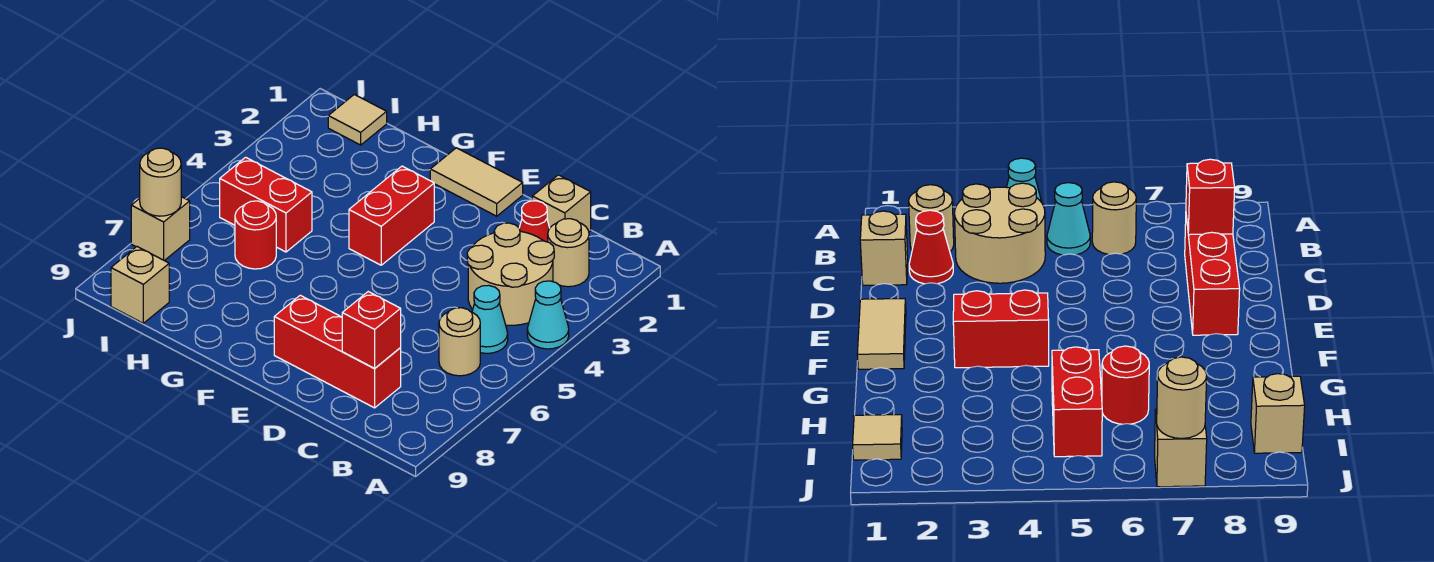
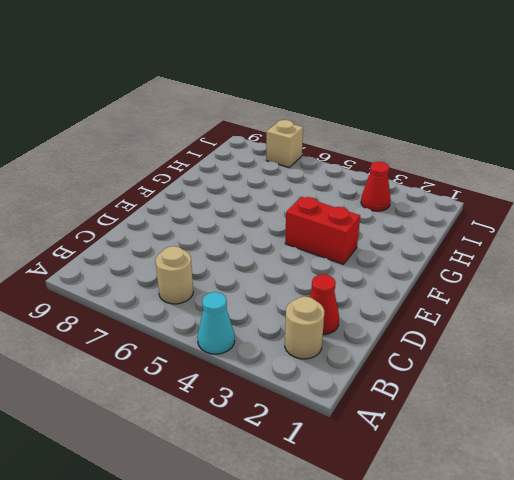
red cone I3 level 1 -> none
none -> tan round brick B3:C4 level 1
none -> cyan cone B5 level 1
none -> tan brick C1 level 1

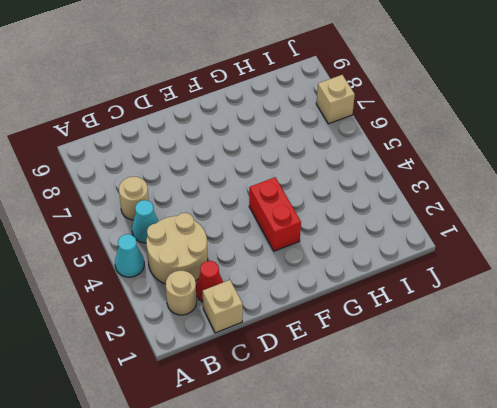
none -> red brick C8:E8 level 1
none -> tan tile E1:F1 level 1
none -> red brick H5:I5 level 1

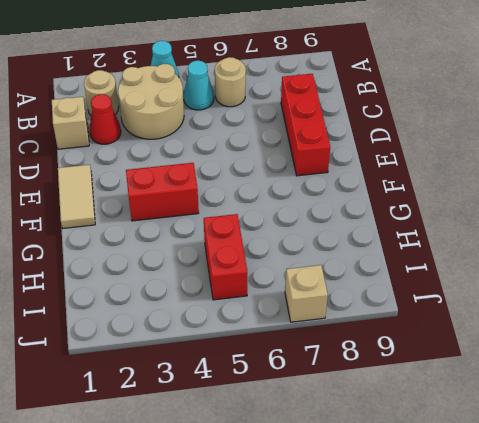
none -> red round brick H6 level 1
none -> tan tile I1 level 1
none -> tan brick I9 level 1

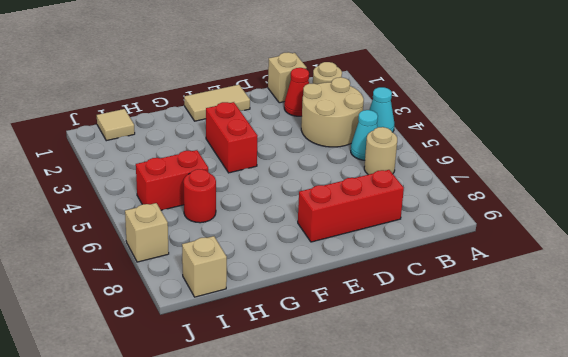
none -> red brick C8 level 2
none -> tan round brick J7 level 2

